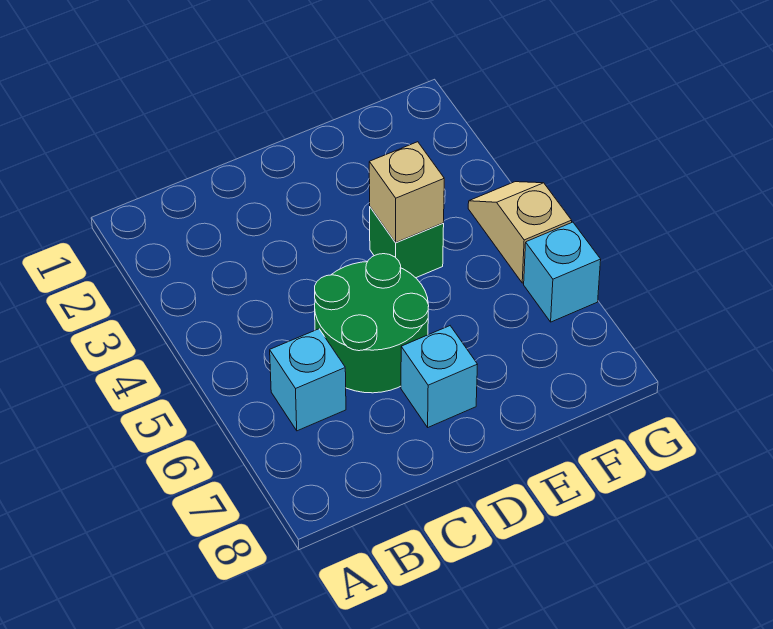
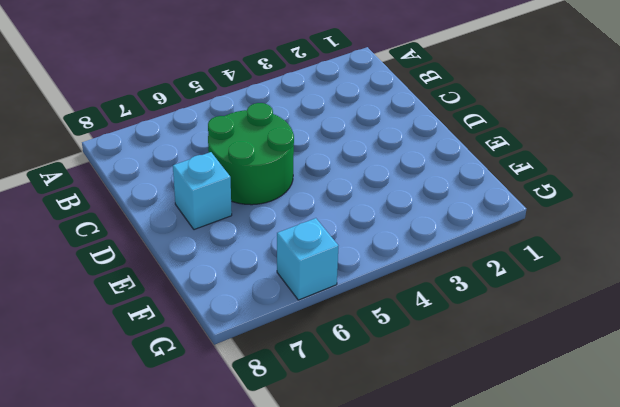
none -> cyan brick B6 level 1
none -> green brick E4 level 1

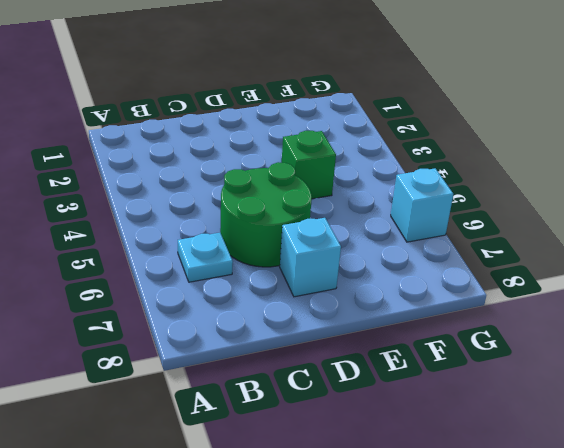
cyan plate B6 level 1 -> cyan brick B6 level 1
none -> tan slope G4:G5 level 1 top 5
none -> tan brick E4 level 2

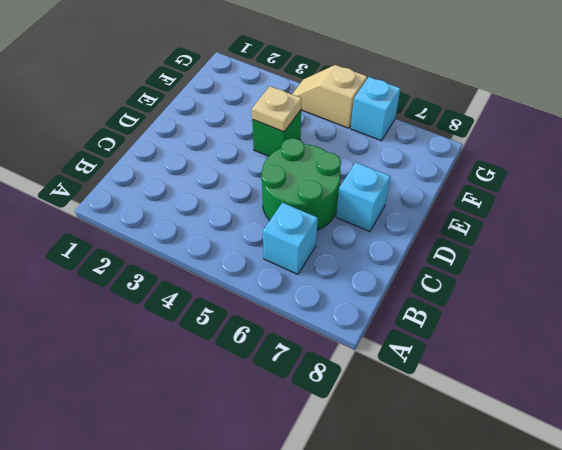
tan plate E4 level 2 -> tan brick E4 level 2

